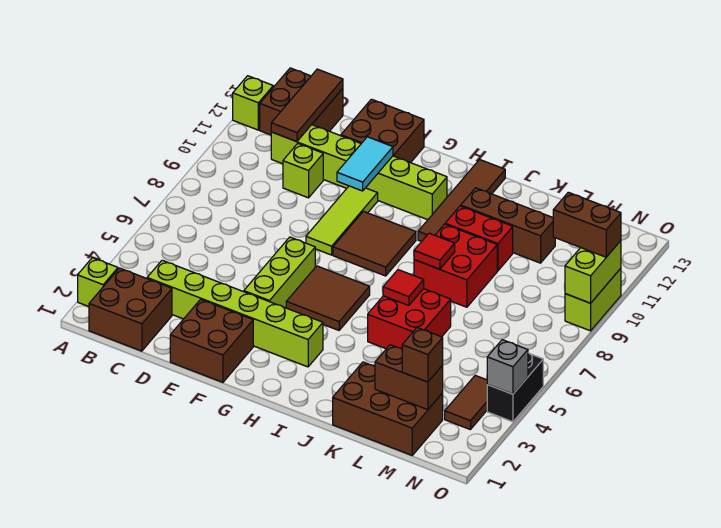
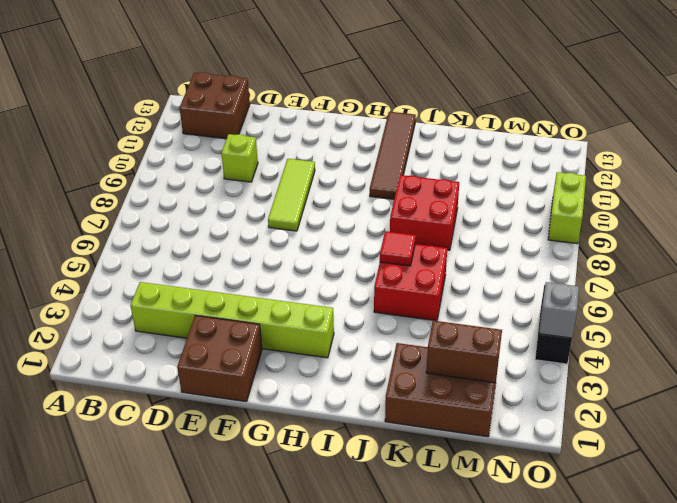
none -> lime brick A2 level 1
none -> lime brick A12 level 1
none -> brown brick B1:C2 level 1
none -> lime brick C11:H11 level 1

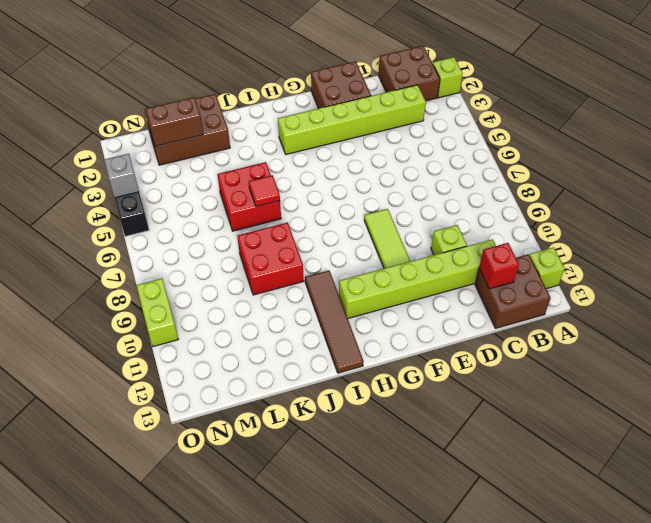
red brick C12 level 2 -> brown tile C11:C13 level 2
none -> brown brick E12:F13 level 1
none -> lime brick F4:F6 level 1
none -> brown tile G5:H6 level 1
none -> brown tile G8:H9 level 1

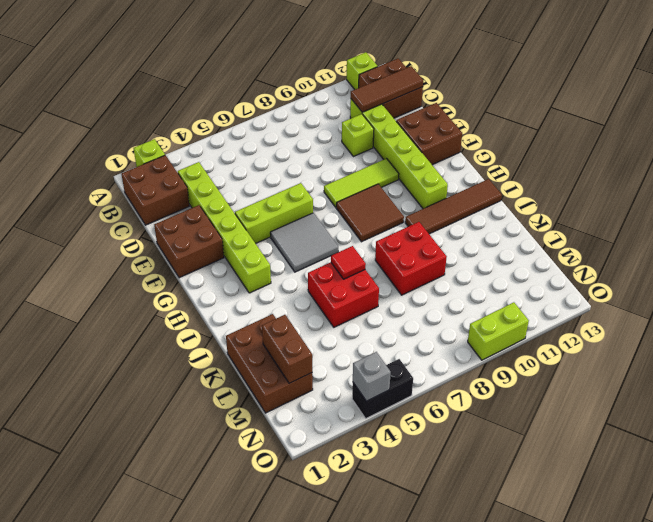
grey tile G5:H6 level 1 -> brown tile G5:H6 level 1
none -> red brick J10:K10 level 1
none -> brown brick J11:L11 level 1
none -> brown tile N3:N4 level 1
none -> cyan tile F10:F11 level 2

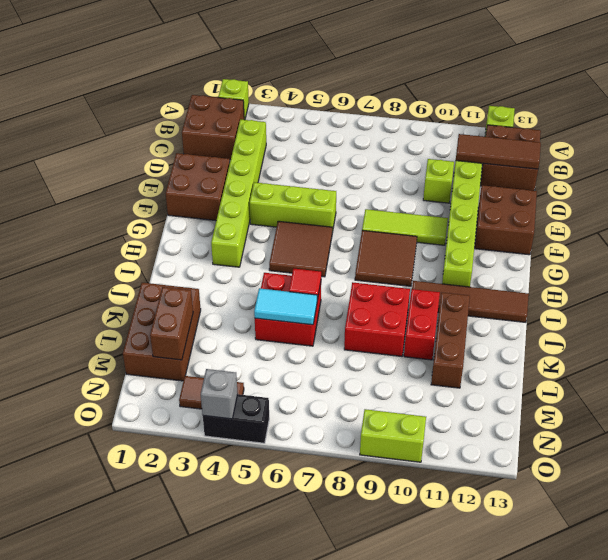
cyan tile K5:K6 level 2 -> cyan tile F10:F11 level 2
none -> red tile J8 level 2
none -> lime brick O9:O10 level 2
none -> brown brick M2 level 3
none -> brown brick N10:O10 level 3

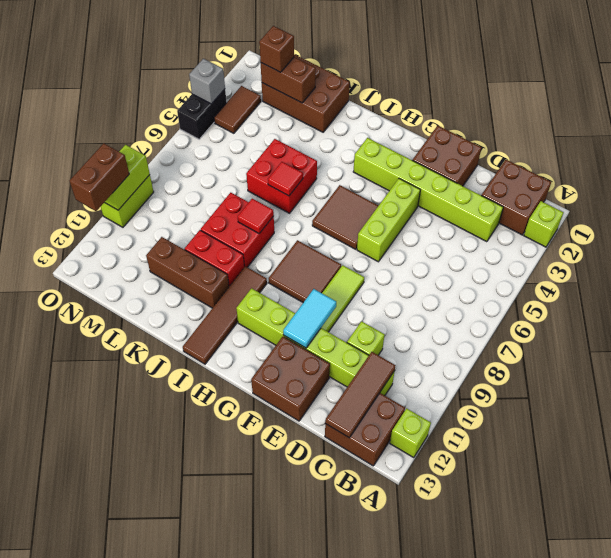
brown brick O10:O11 level 3 -> brown brick N10:O10 level 3

